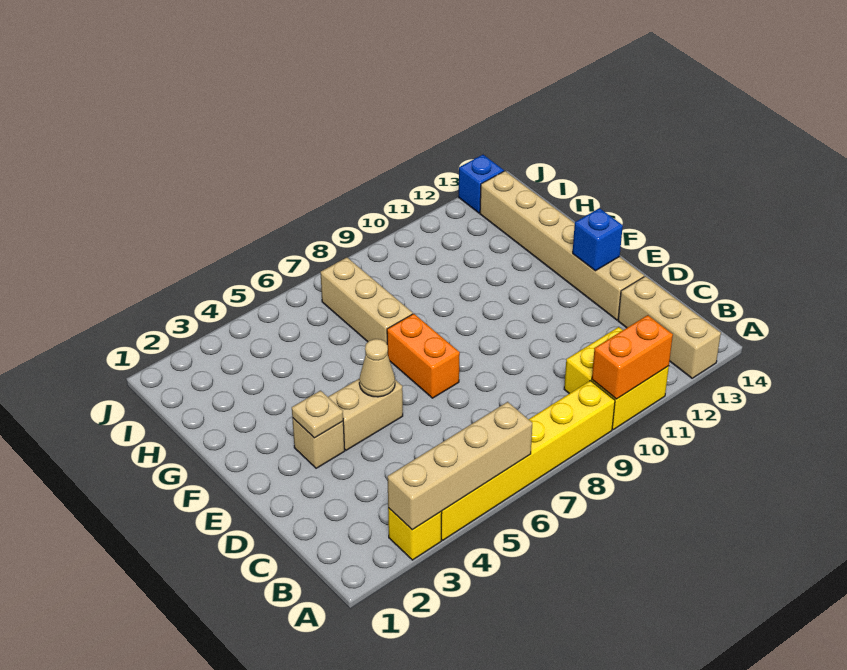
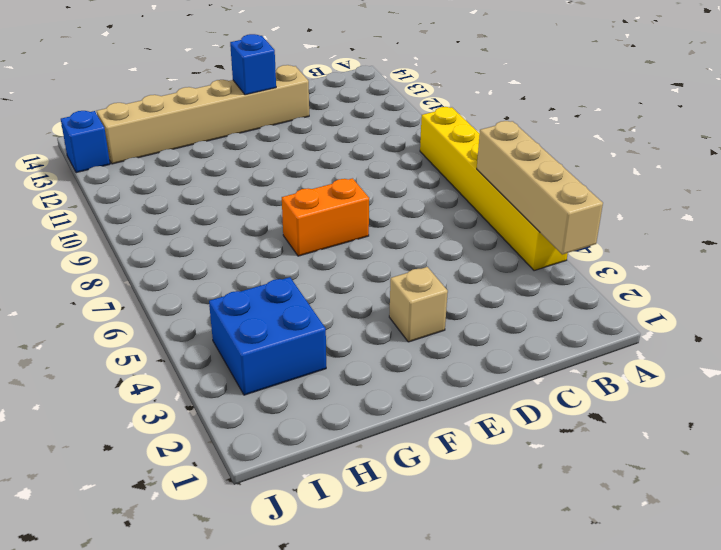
blue brick H3:I4 level 1 -> none
none -> yellow brick A3 level 1
none -> yellow brick A10:B11 level 1
none -> tan brick A13:C13 level 1

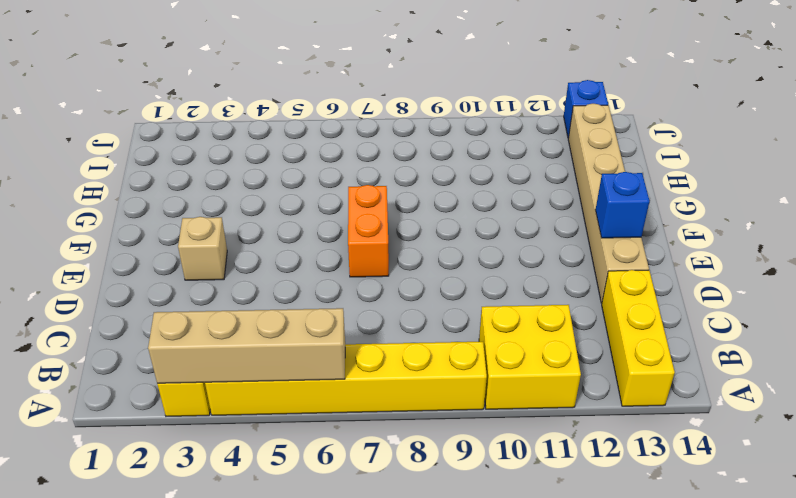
yellow brick A13:C13 level 1 -> tan brick A13:C13 level 1
none -> tan brick E4:E5 level 1
none -> tan brick G7:I7 level 1
none -> orange brick A10:A11 level 2

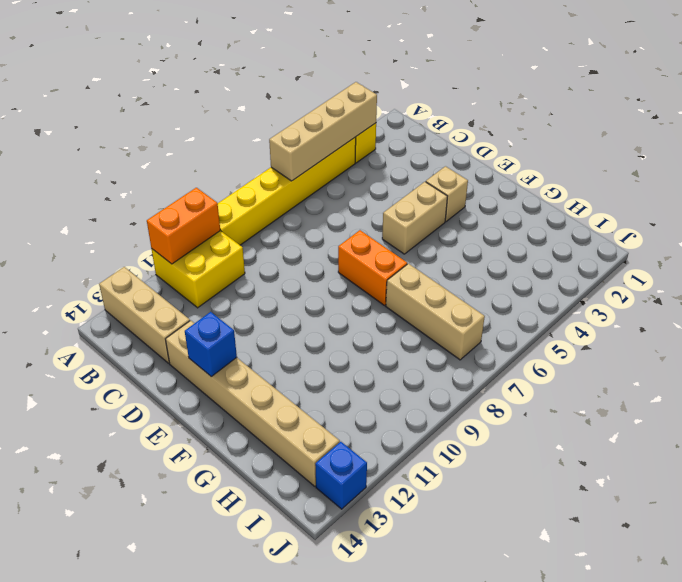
none -> tan plate E3 level 2
none -> tan cone E5 level 2

